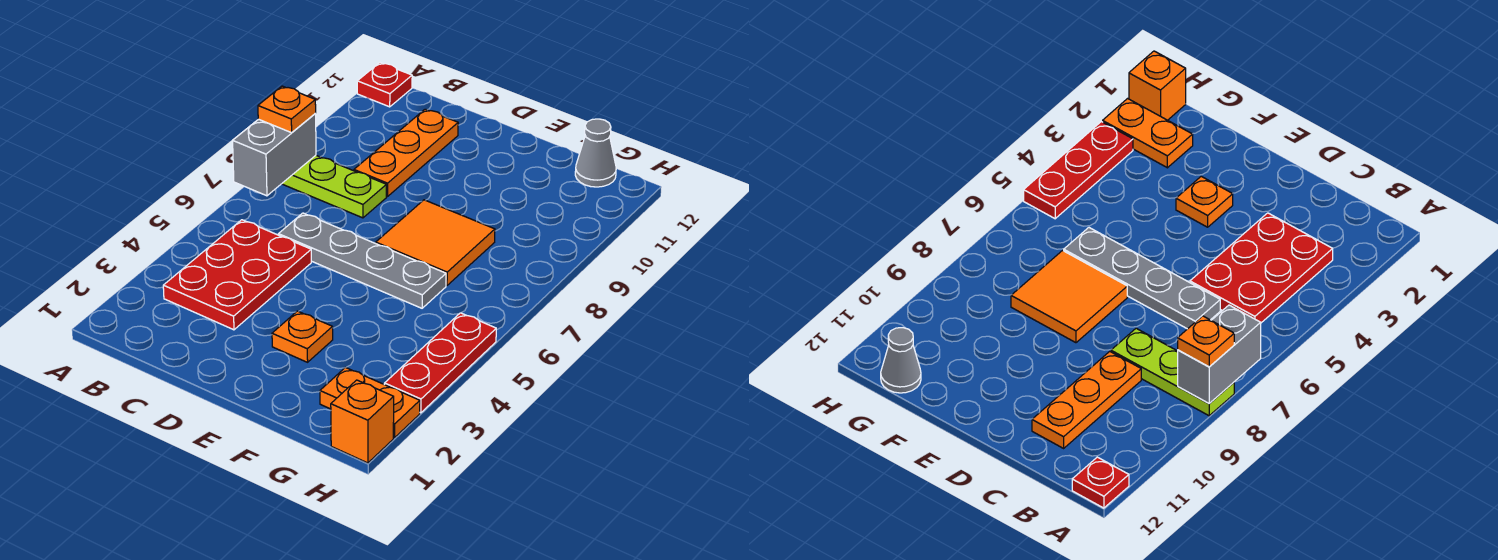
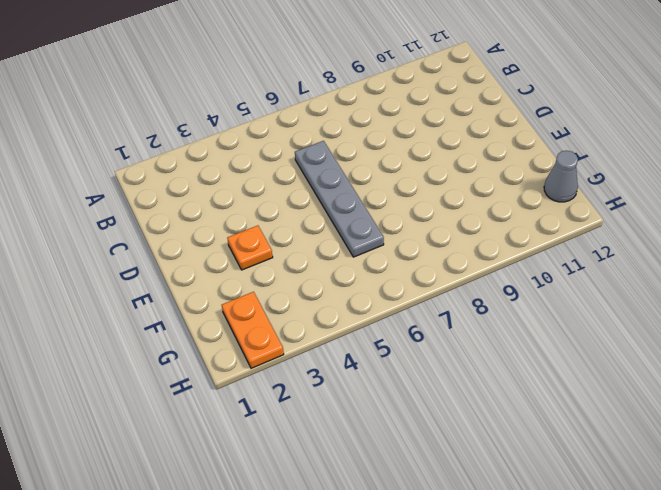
none -> lime plate A8:C8 level 1
none -> red plate A12 level 1
none -> red plate B3:C5 level 1

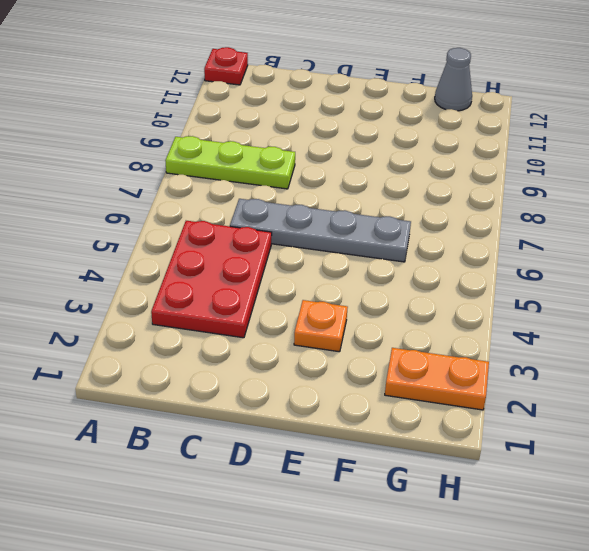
none -> orange plate C9:C11 level 1
none -> orange tile E7:F8 level 1
none -> orange brick H1 level 1

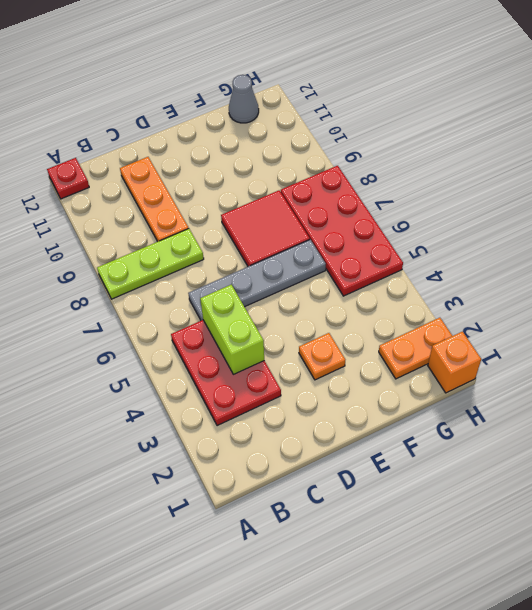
lime brick C4:C5 level 2 -> none
red tile E7:F8 level 1 -> orange tile E7:F8 level 1
red plate G5:H8 level 1 -> red plate H3:H5 level 1
none -> grey brick A7:A8 level 2
none -> orange plate A8 level 3

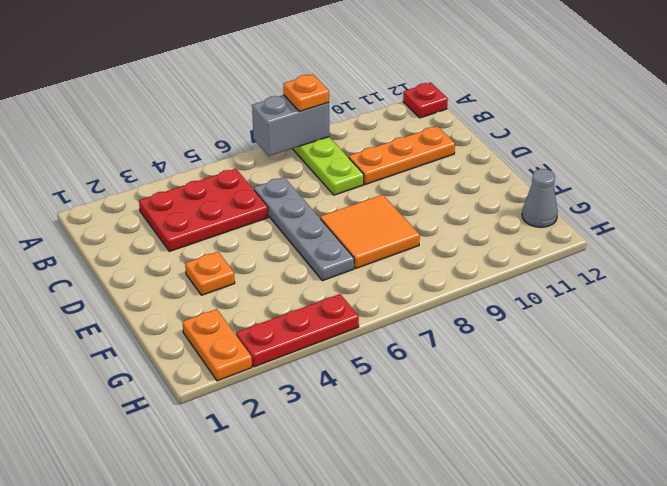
none -> orange brick H1 level 1

